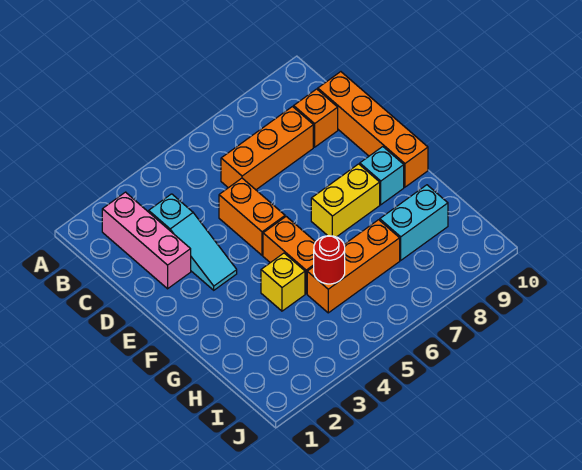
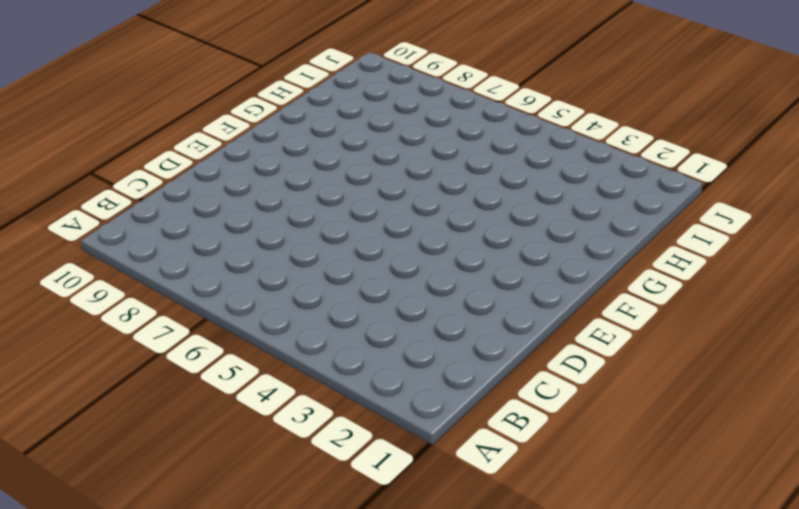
none -> pink brick B2:D2 level 1
none -> cyan slope C3:E3 level 1 top C
none -> orange brick C6:C8 level 1

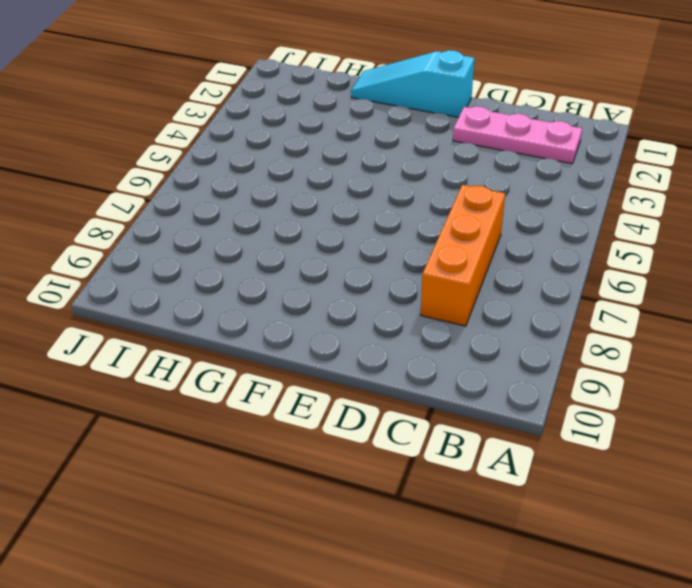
pink plate B2:D2 level 1 -> pink brick B2:D2 level 1
cyan slope E1:G1 level 1 top E -> cyan slope C3:E3 level 1 top C
none -> orange brick C9 level 1
none -> orange brick C10:F10 level 1
none -> orange brick D5:E5 level 1

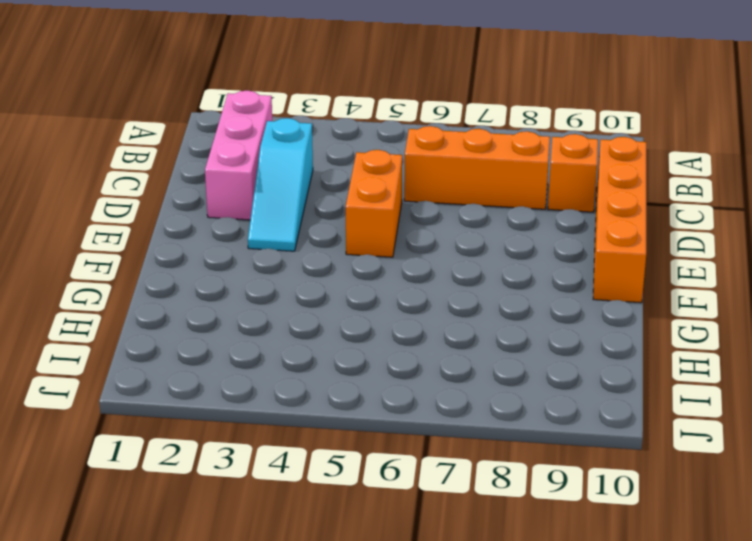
none -> orange brick F5:G5 level 1
none -> yellow brick F7:F8 level 1
none -> cyan brick F9 level 1

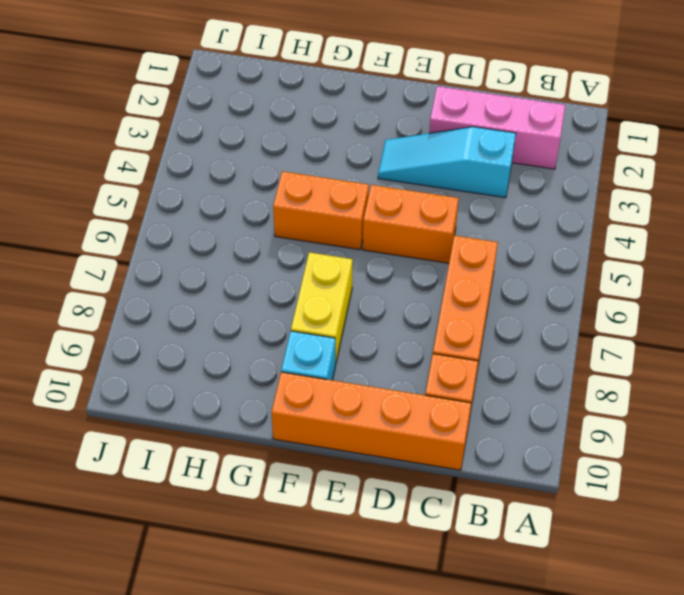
none -> yellow brick G4 level 1
none -> orange brick H5:H7 level 1
none -> cyan brick H8:H9 level 1

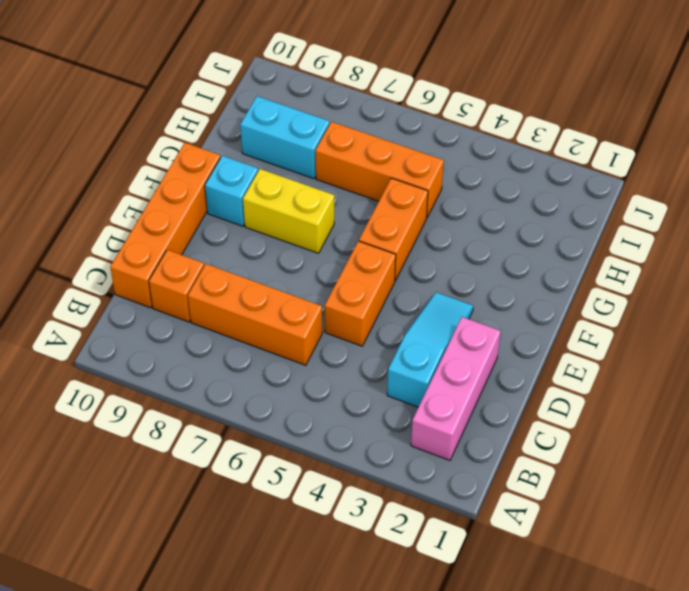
none -> yellow brick G4 level 1
none -> red round brick H5 level 2

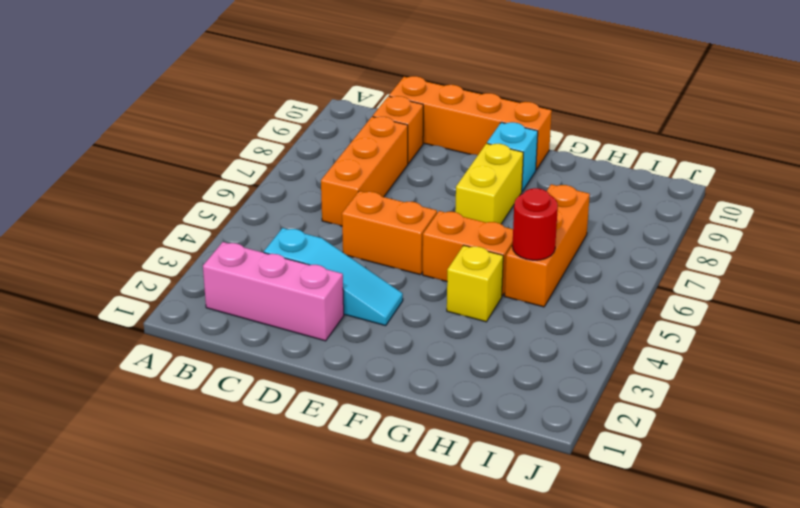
none -> cyan brick H8:H9 level 1

